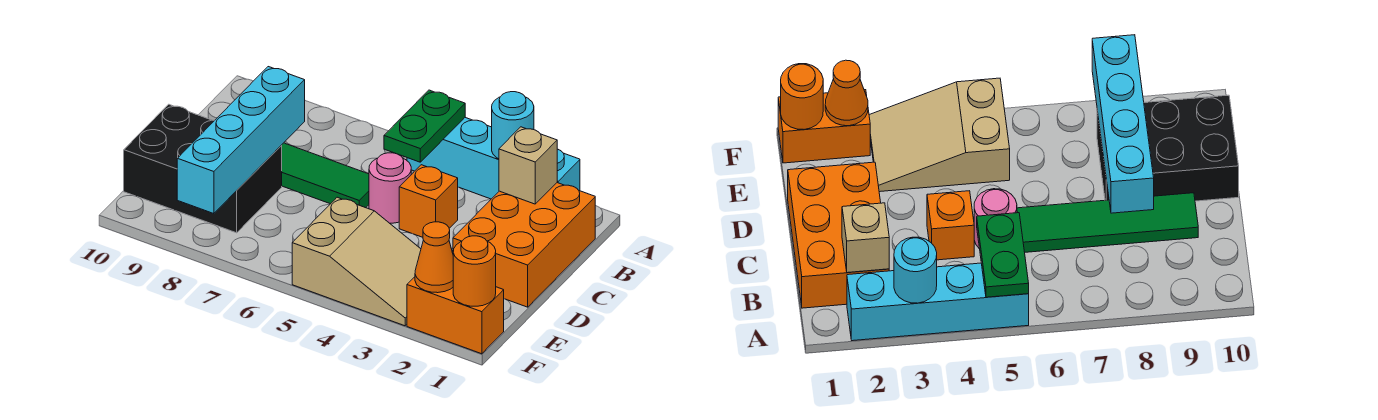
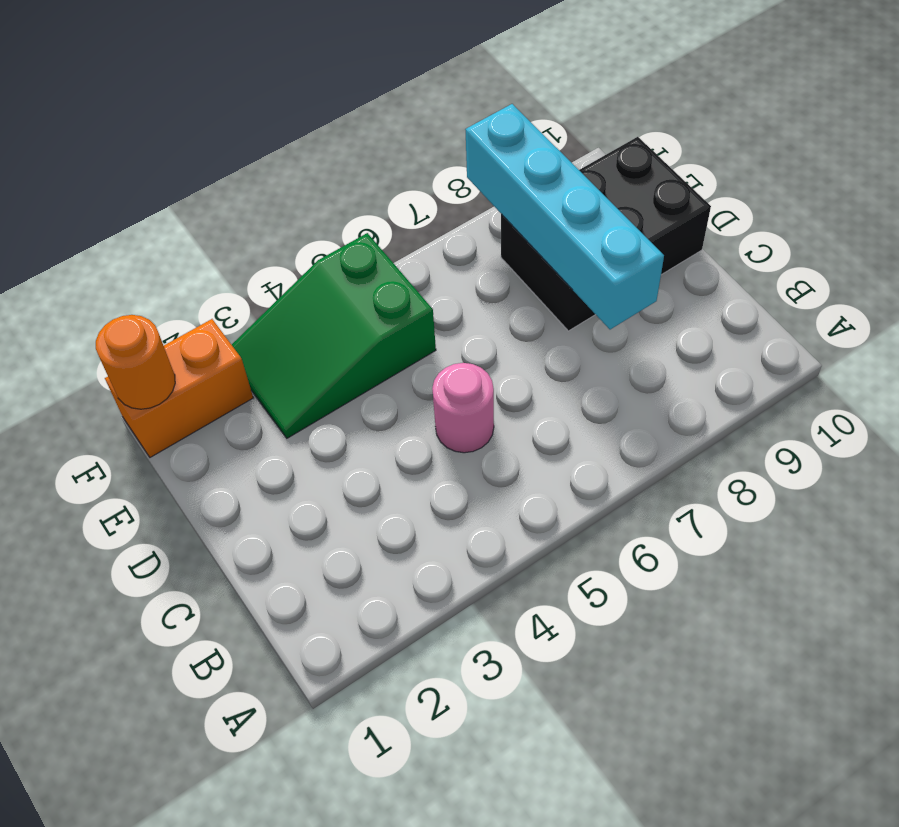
green slope E3:F5 level 1 top 5 -> tan slope E3:F5 level 1 top 5
none -> cyan brick A2:A5 level 1
none -> orange brick B1:D2 level 1
none -> orange brick C4 level 1

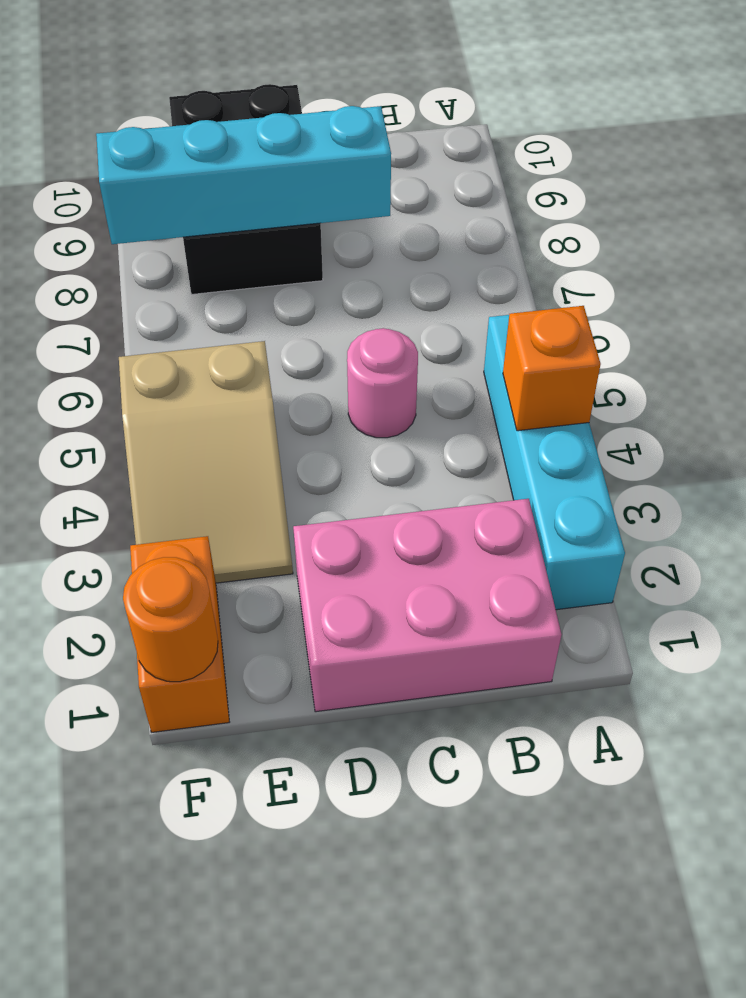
orange brick A4 level 2 -> orange brick C4 level 1
pink brick B1:D2 level 1 -> orange brick B1:D2 level 1
none -> green tile C6:C9 level 1
none -> cyan round brick A3 level 2
none -> green plate A5:B5 level 2

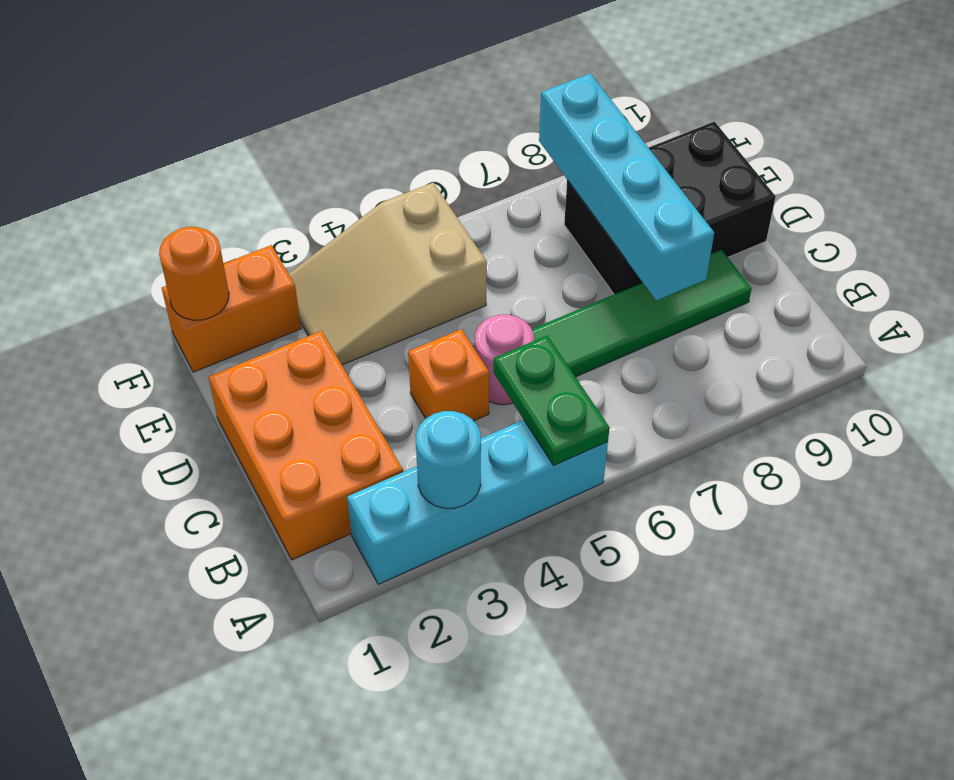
none -> tan brick B2 level 2
none -> orange cone F2 level 2

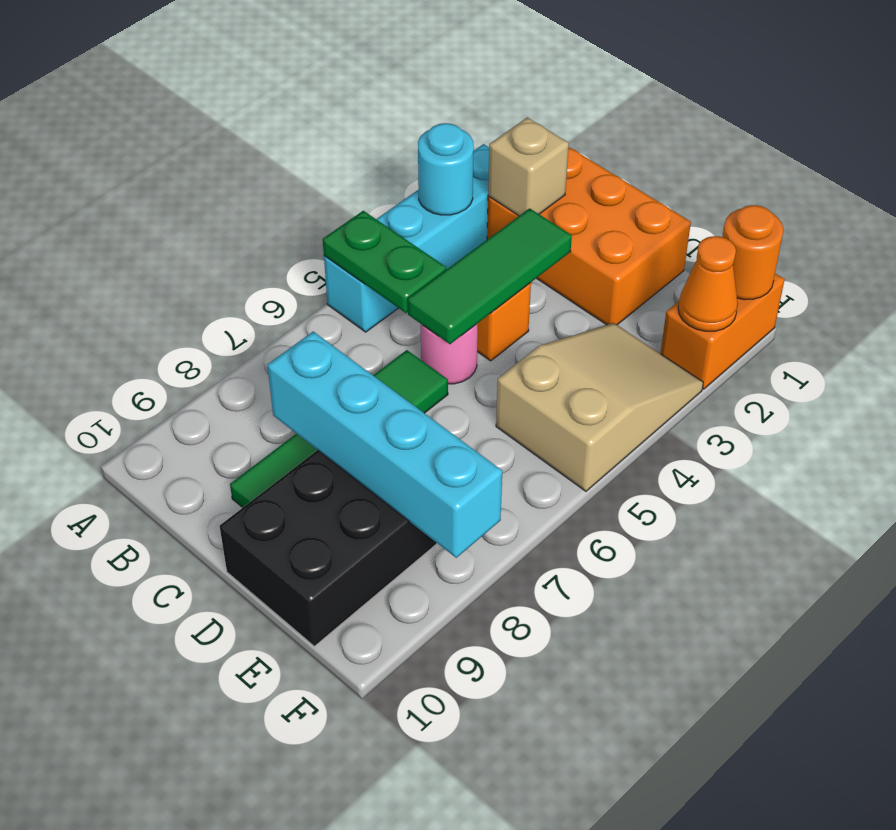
green tile C3:C5 level 2 -> none

